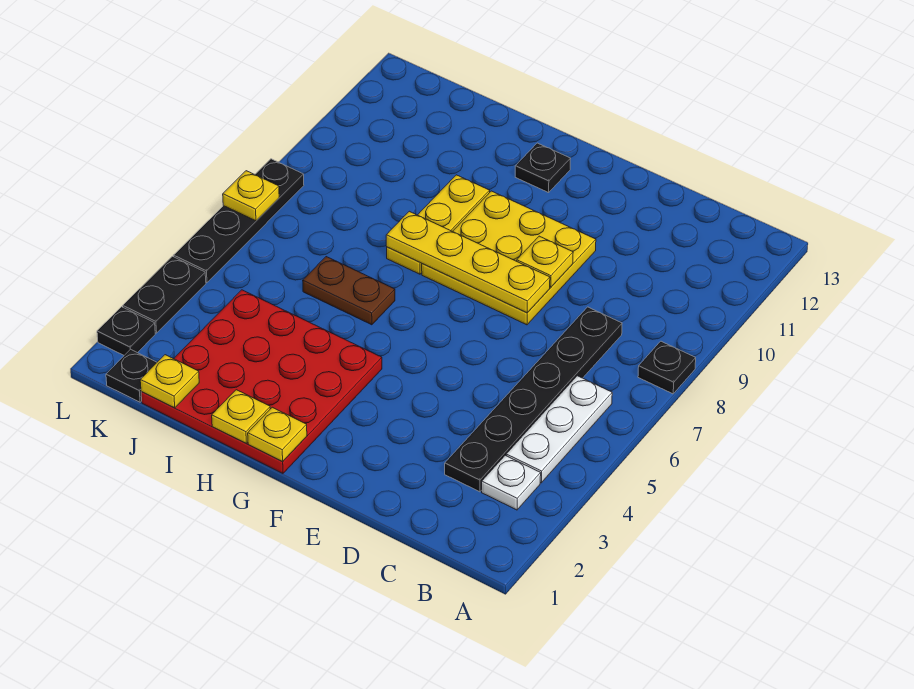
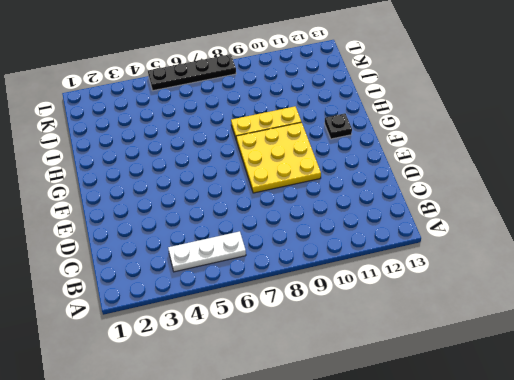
none -> black plate A8 level 1
none -> white plate B3 level 1
none -> black plate C3:C8 level 1

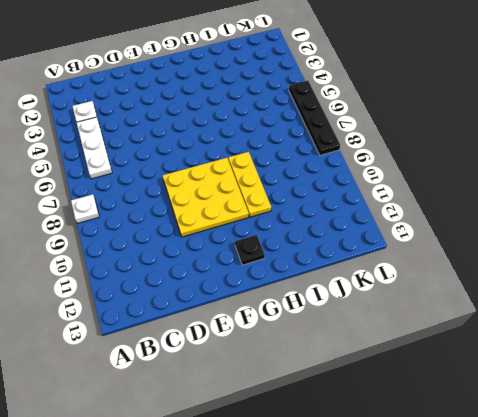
white plate A8 level 1 -> black plate A8 level 1
none -> black plate C3:C8 level 1
none -> red plate G1:J4 level 1
none -> brown plate H6:I6 level 1

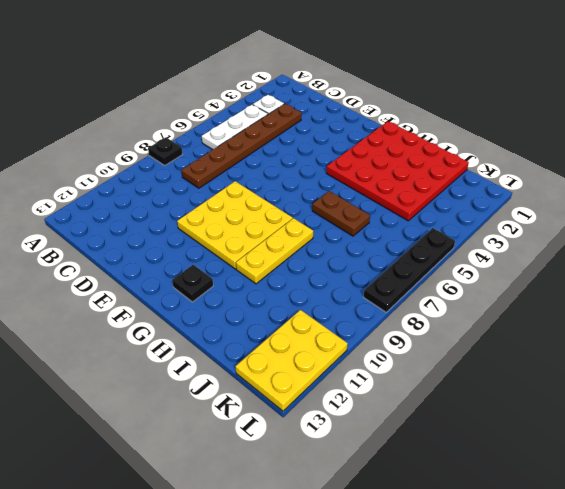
brown plate C3:C8 level 1 -> black plate C3:C8 level 1
yellow plate K11:L13 level 1 -> none
none -> black plate K1 level 1
none -> black plate L2 level 1
none -> black plate L3:L4 level 1

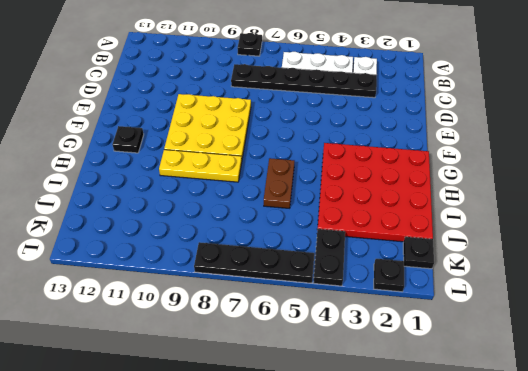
black plate K4:L4 level 1 -> black plate L3:L4 level 1
none -> yellow plate E8:H8 level 2
none -> yellow plate E9 level 2
none -> yellow plate G1 level 2

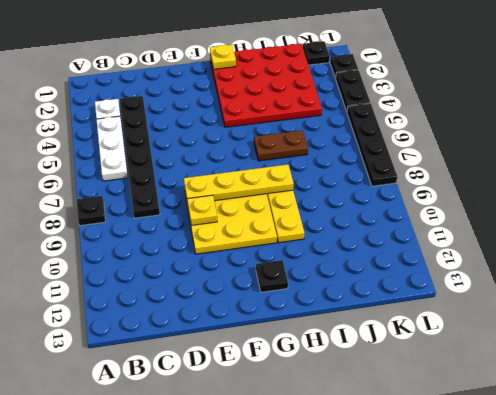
none -> yellow plate H1 level 2
none -> yellow plate J1 level 2
none -> yellow plate L7 level 2

